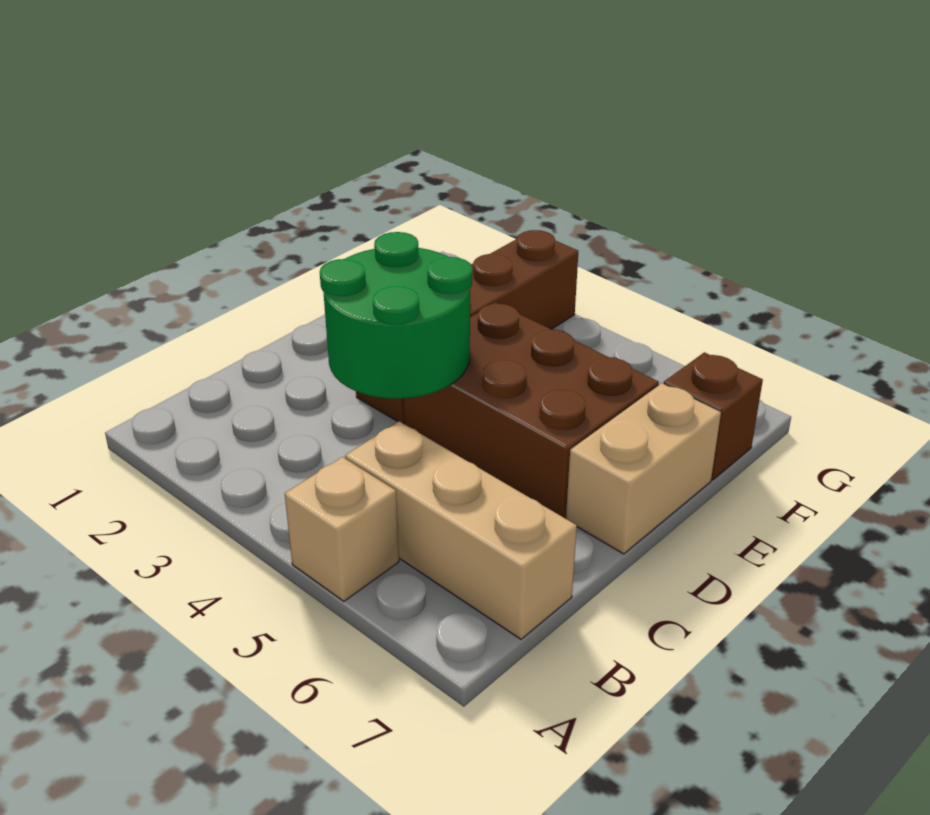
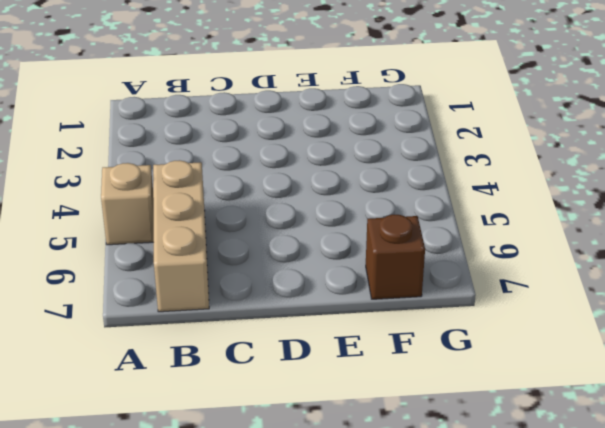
none -> brown brick D3:G3 level 1
none -> brown brick D4:E6 level 1

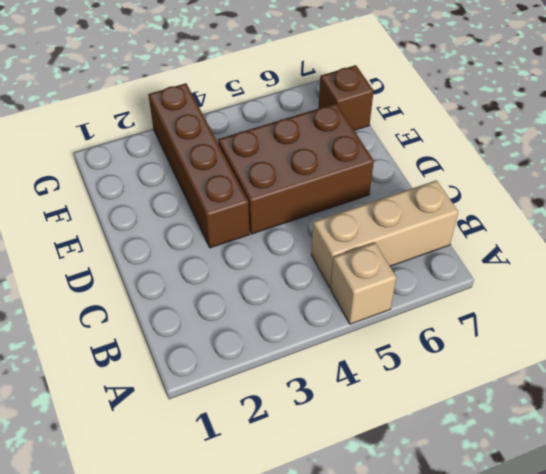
none -> tan brick D7:E7 level 1
none -> green round brick C3:D4 level 2

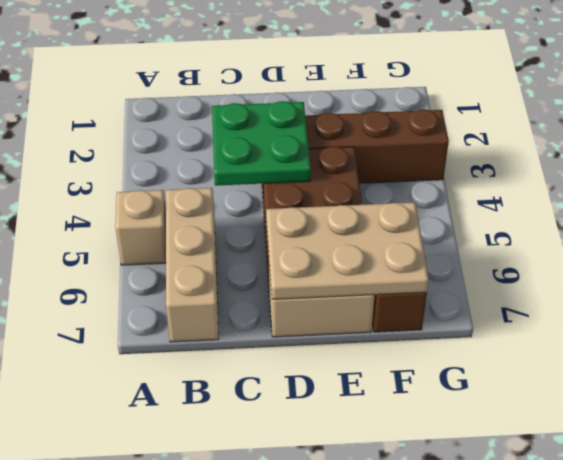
green plate C3:D4 level 2 -> green round brick C3:D4 level 2
tan plate D6:F7 level 2 -> none

